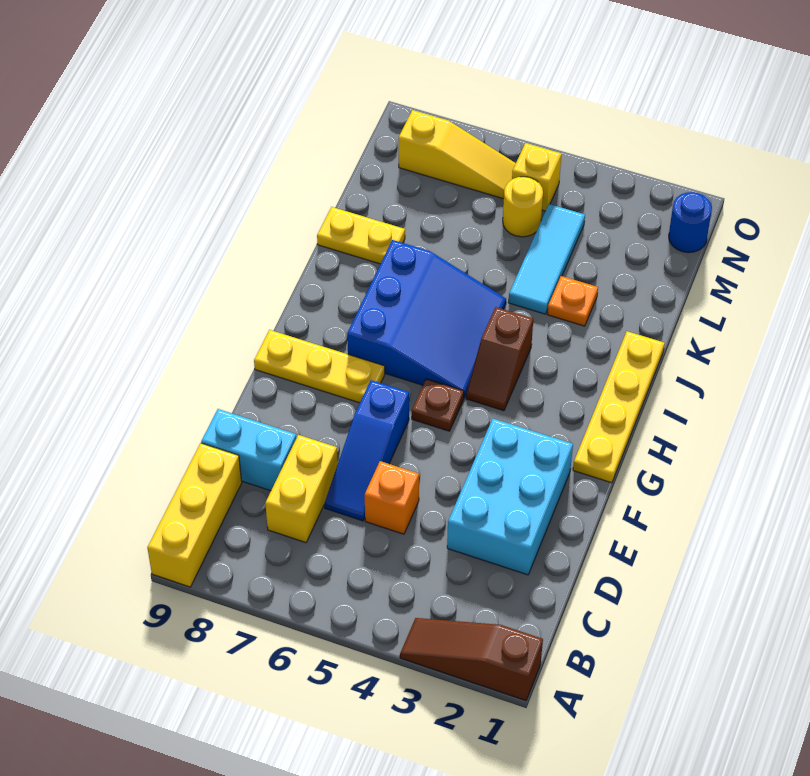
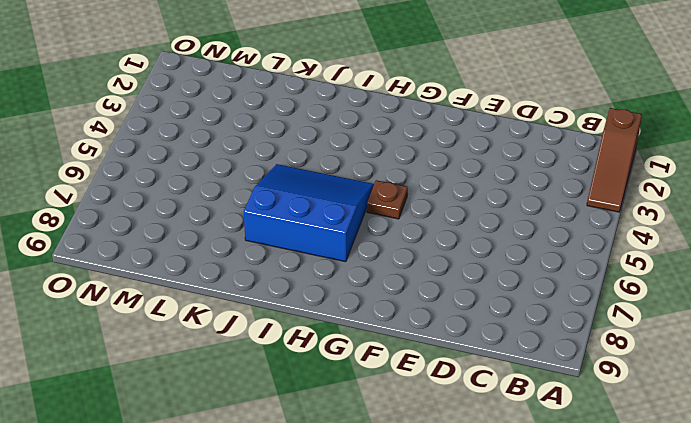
none -> yellow brick A9:C9 level 1
none -> yellow brick C7:D7 level 1
none -> cyan brick D2:F3 level 1

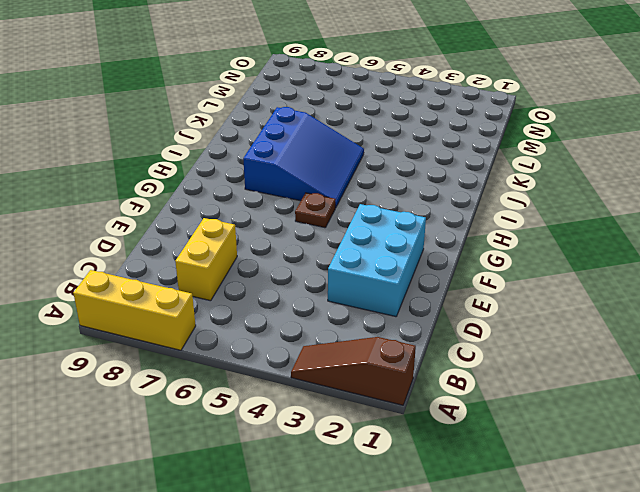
yellow brick A7:A9 level 1 -> yellow brick A9:C9 level 1
none -> orange brick D5 level 1
none -> blue slope D6:F6 level 1 top F
none -> cyan brick D8:D9 level 1

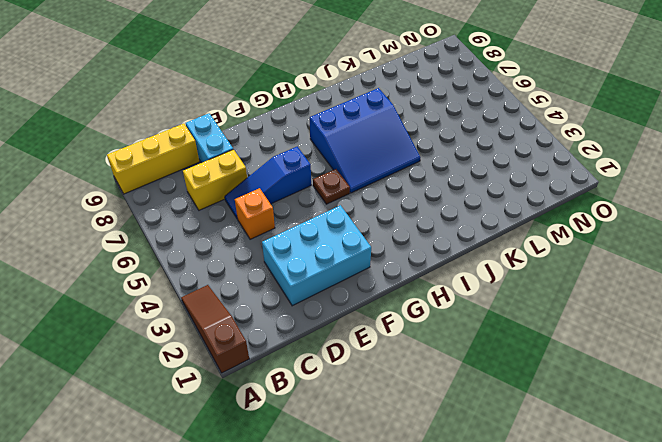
none -> yellow plate G1:J1 level 1
none -> yellow plate G7:G9 level 1
none -> brown slope H4:I4 level 1 top I

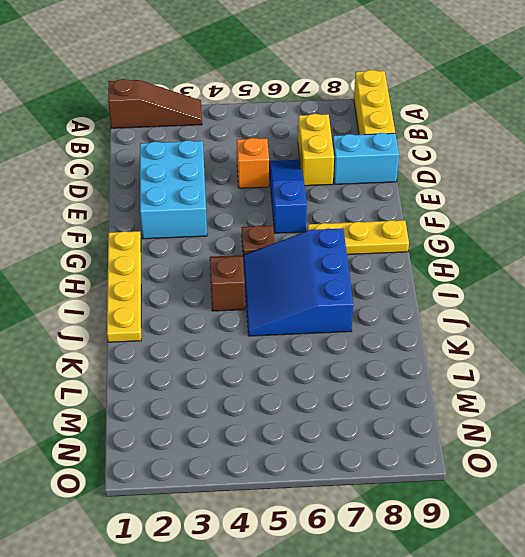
none -> orange plate K3 level 1
none -> cyan tile K4:M4 level 1
none -> yellow plate K8:K9 level 1

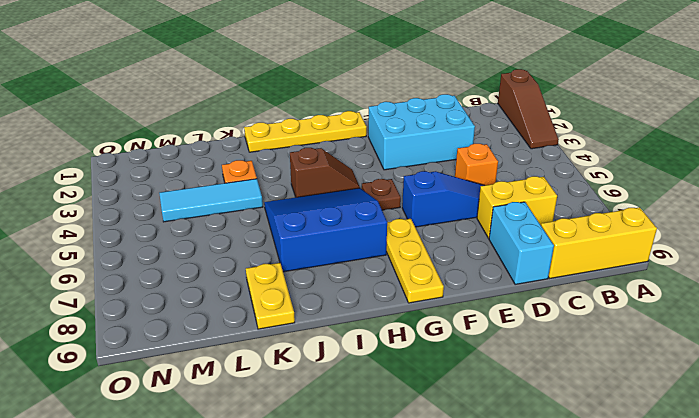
none -> yellow round brick M5 level 1
none -> blue round brick N1 level 1
none -> yellow brick N5 level 1

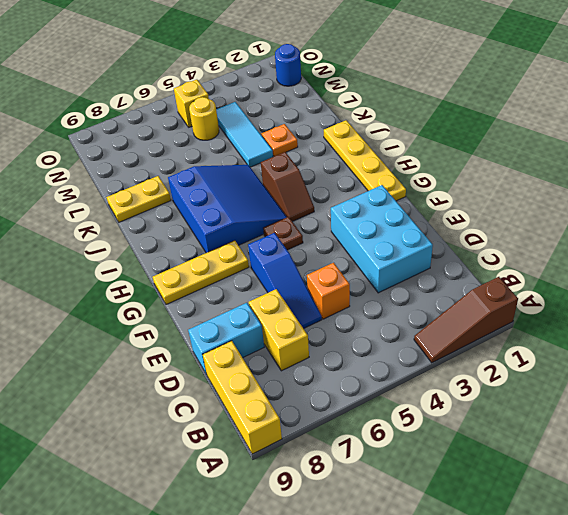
none -> yellow slope N6:N8 level 1 top 8

